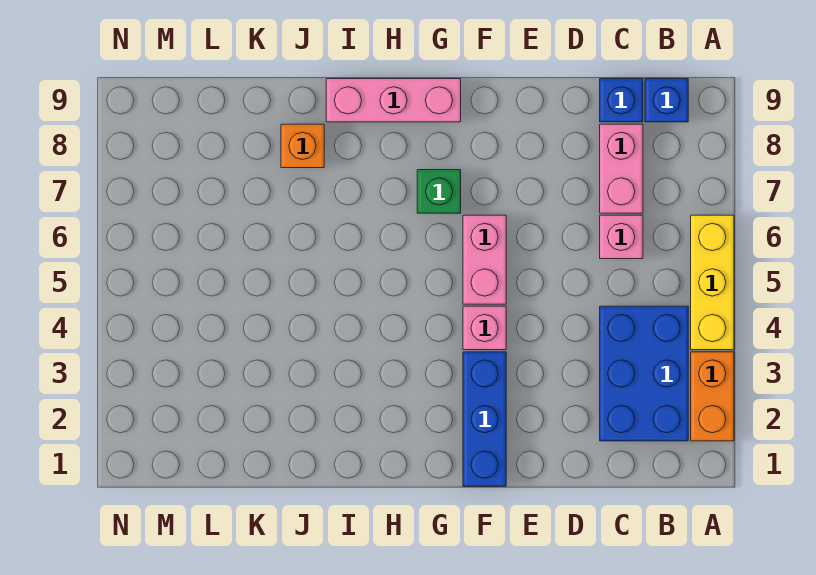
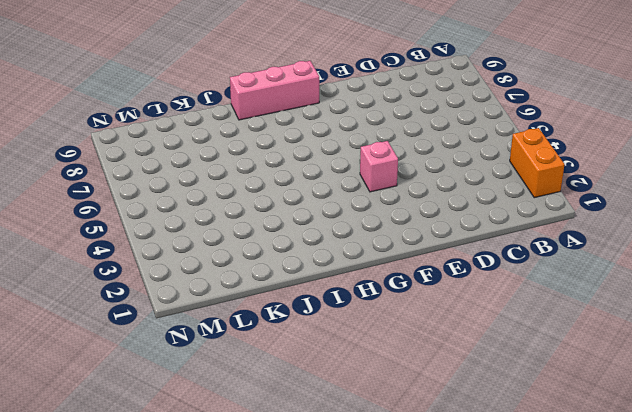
none -> yellow brick A4:A6 level 1
none -> blue brick B2:C4 level 1
none -> blue brick B9 level 1

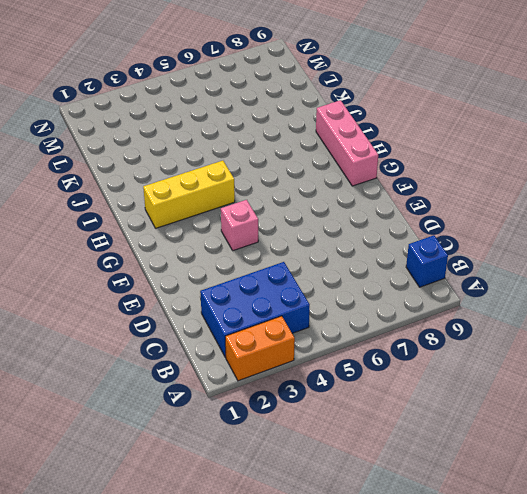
yellow brick H2:H4 level 1 -> yellow brick A4:A6 level 1
none -> pink brick C6 level 1
none -> pink brick C7:C8 level 1
none -> blue brick C9 level 1

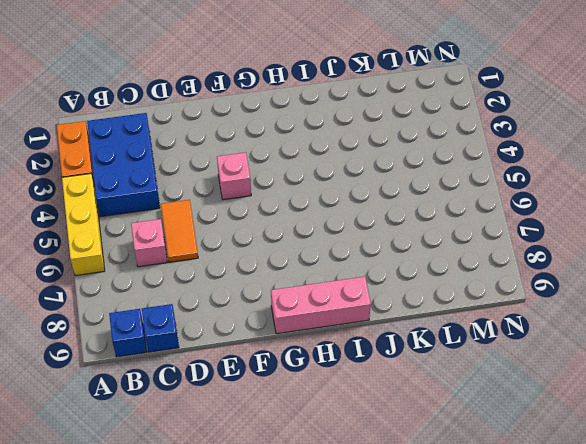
orange tile D5:D6 level 1 -> none
none -> pink brick C7:C8 level 1
none -> blue brick F1:F3 level 1
none -> pink brick F5:F6 level 1

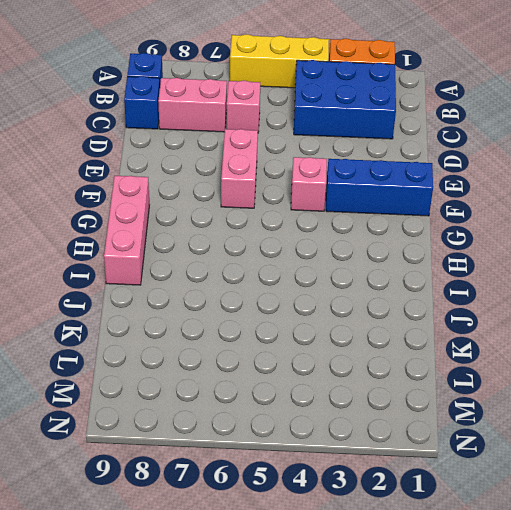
pink brick E6:F6 level 1 -> pink brick F5:F6 level 1
none -> green brick G7 level 1
none -> orange brick J8 level 1

